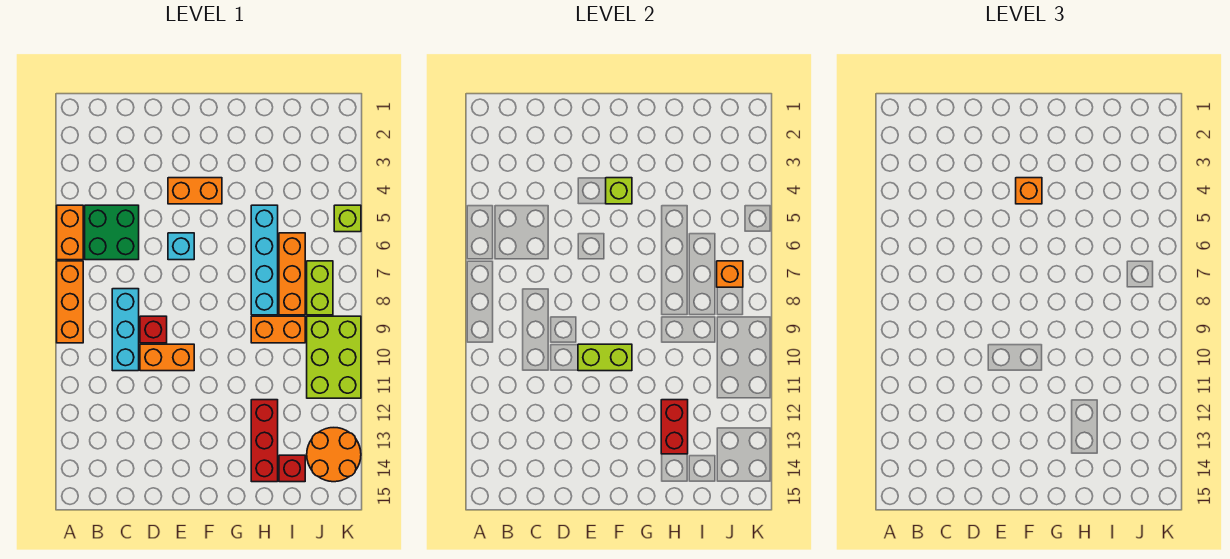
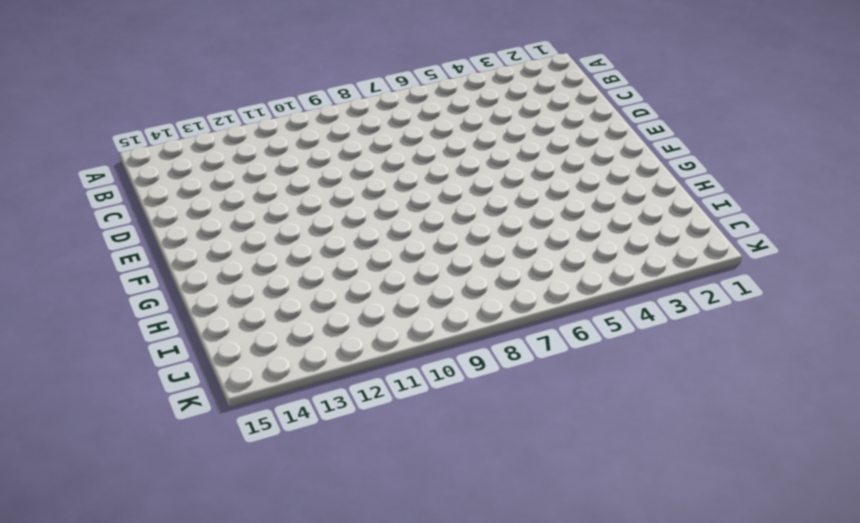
none -> orange brick A5:A6 level 1
none -> orange brick A7:A9 level 1
none -> green brick B5:C6 level 1

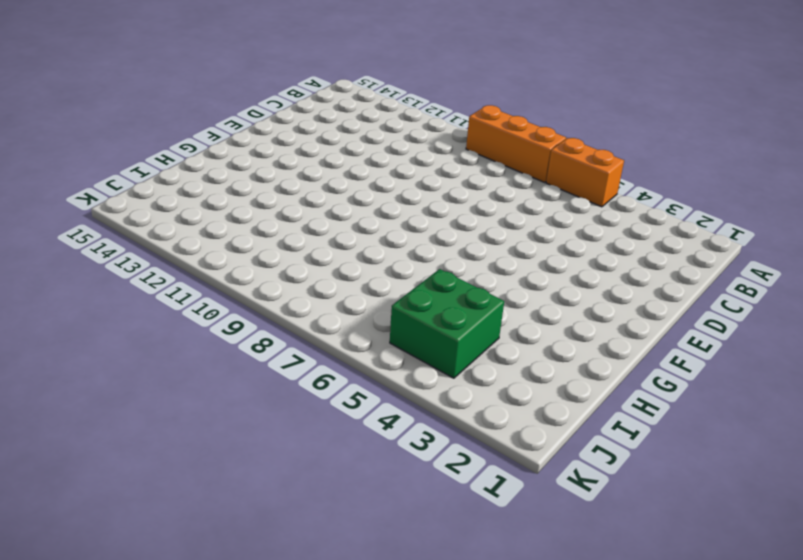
green brick I4:J5 level 1 -> green brick B5:C6 level 1
none -> cyan brick C8:C10 level 1
none -> red brick D9 level 1
none -> orange brick D10:E10 level 1

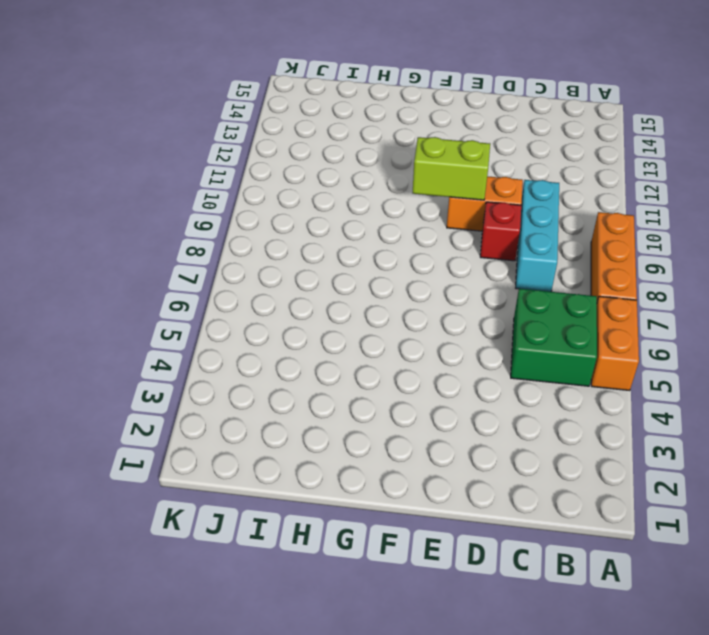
none -> orange brick E4:F4 level 1
none -> cyan brick E6 level 1
none -> cyan brick H5:H8 level 1

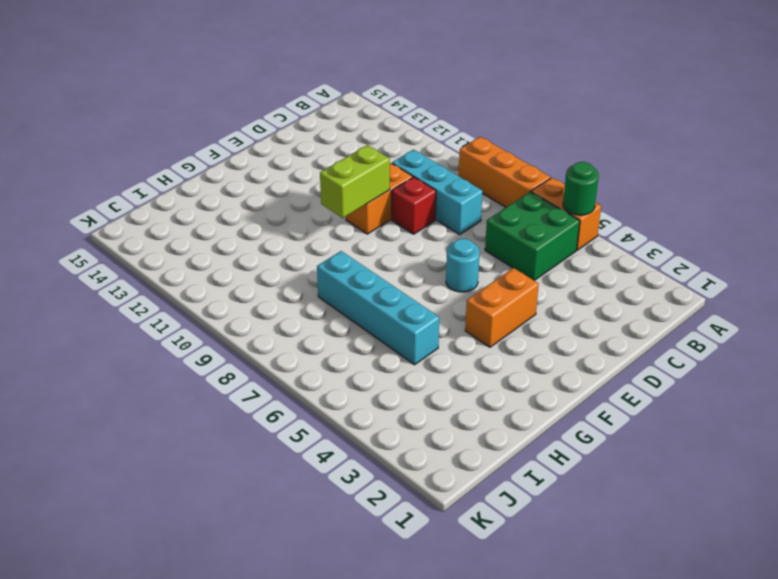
green round brick A5 level 2 -> none
cyan round brick E6 level 1 -> cyan brick E6 level 1
none -> orange brick H9:I9 level 1
none -> red brick H12:H14 level 1
none -> orange brick I6:I8 level 1

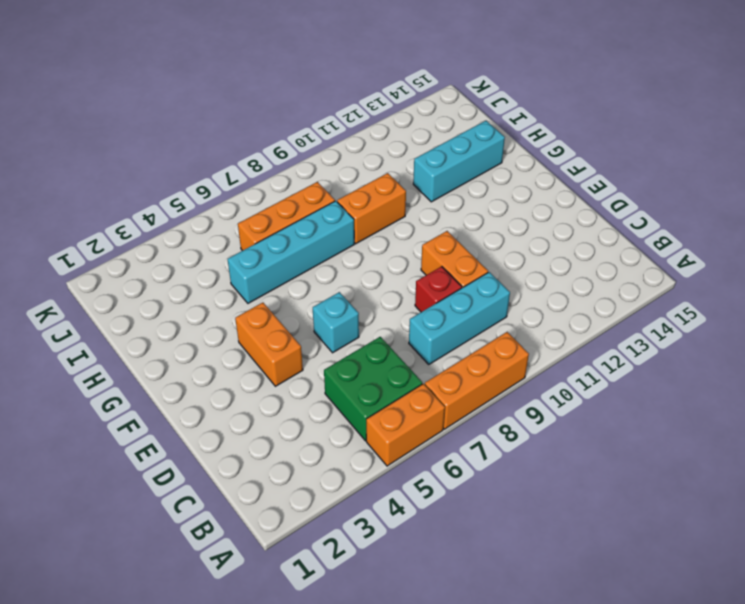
orange brick H9:H10 level 1 -> orange brick H9:I9 level 1
cyan brick H12:H14 level 1 -> red brick H12:H14 level 1
none -> red brick I14 level 1
none -> lime brick J7:J8 level 1
none -> lime brick J9:K11 level 1

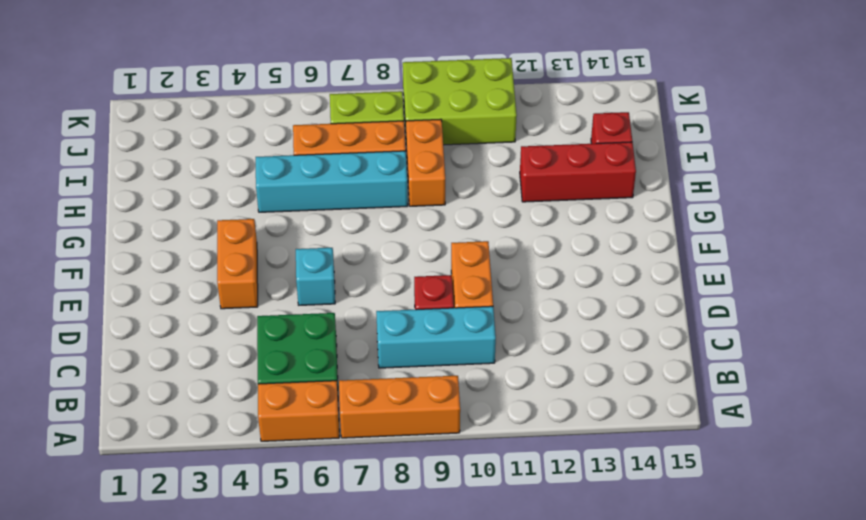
none -> orange round brick J13:K14 level 1
none -> lime brick K5 level 1
none -> lime brick E10:F10 level 2

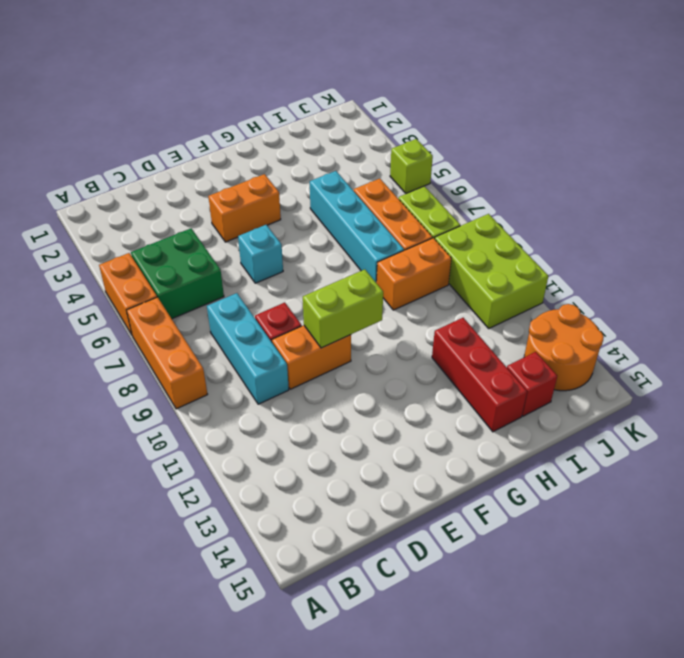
none -> lime brick F4 level 2
none -> red brick H12:H13 level 2
none -> orange brick J7 level 2

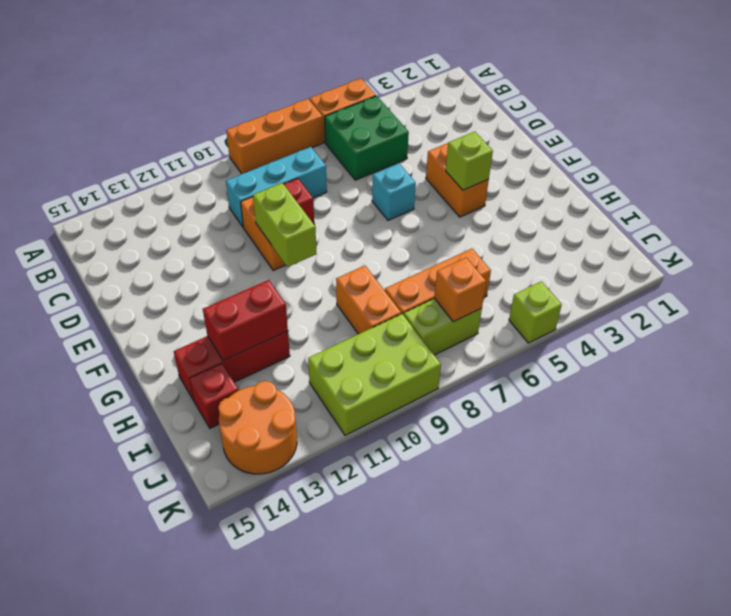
none -> cyan brick H5:H8 level 1
none -> orange brick F4 level 3

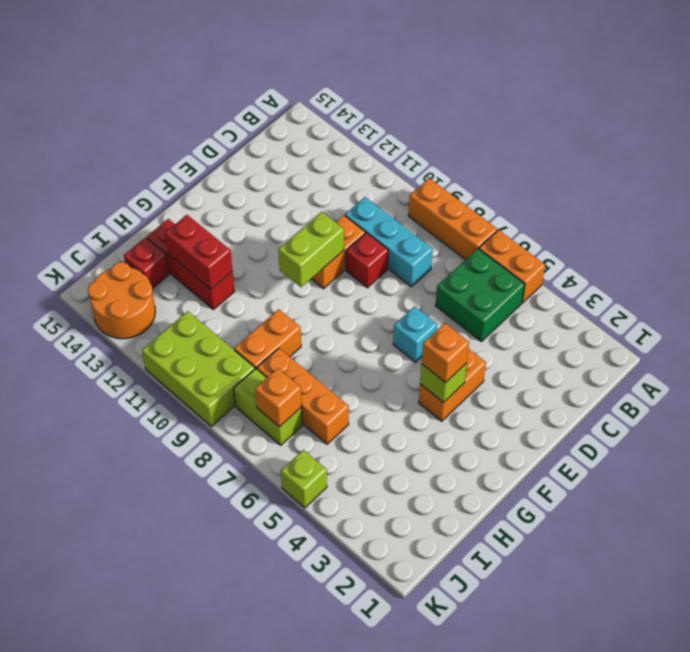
none -> cyan brick H5:H8 level 1

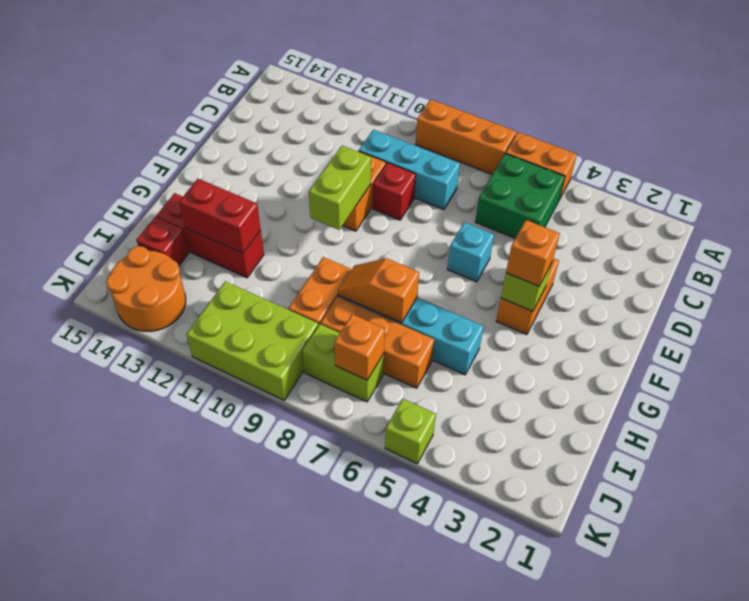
orange slope H7:H8 level 2 top 7 -> none

